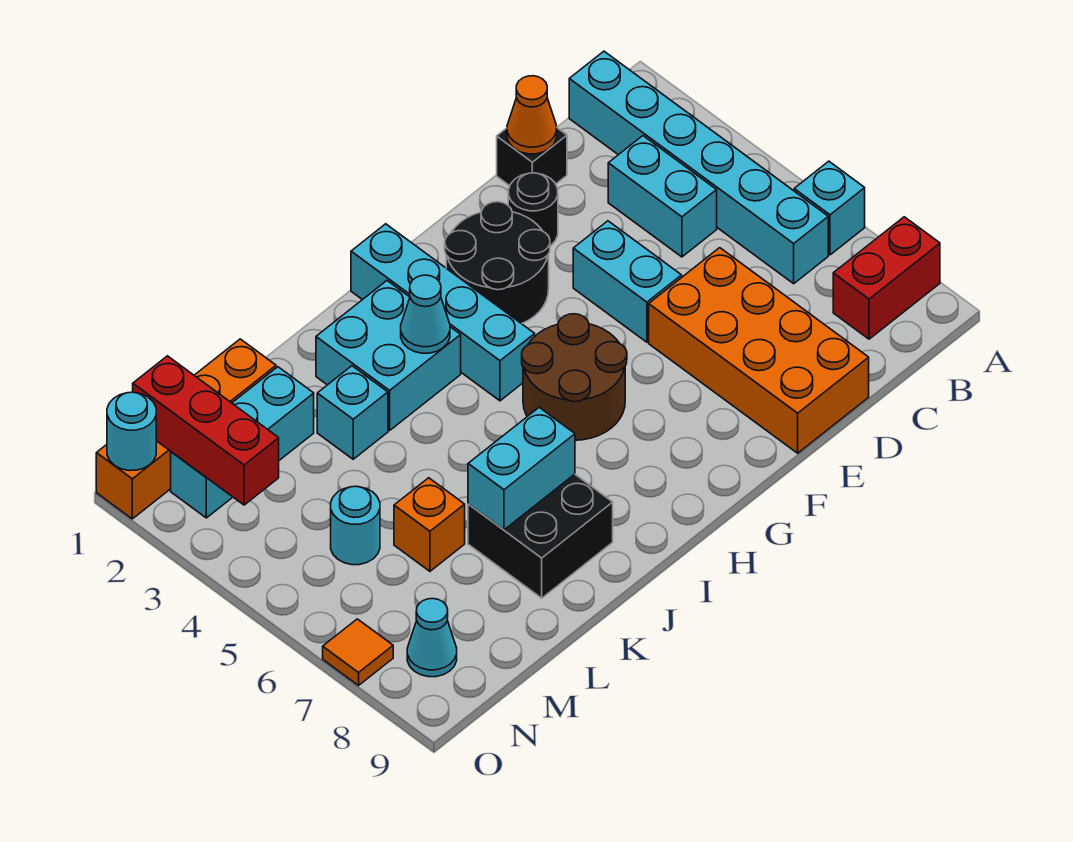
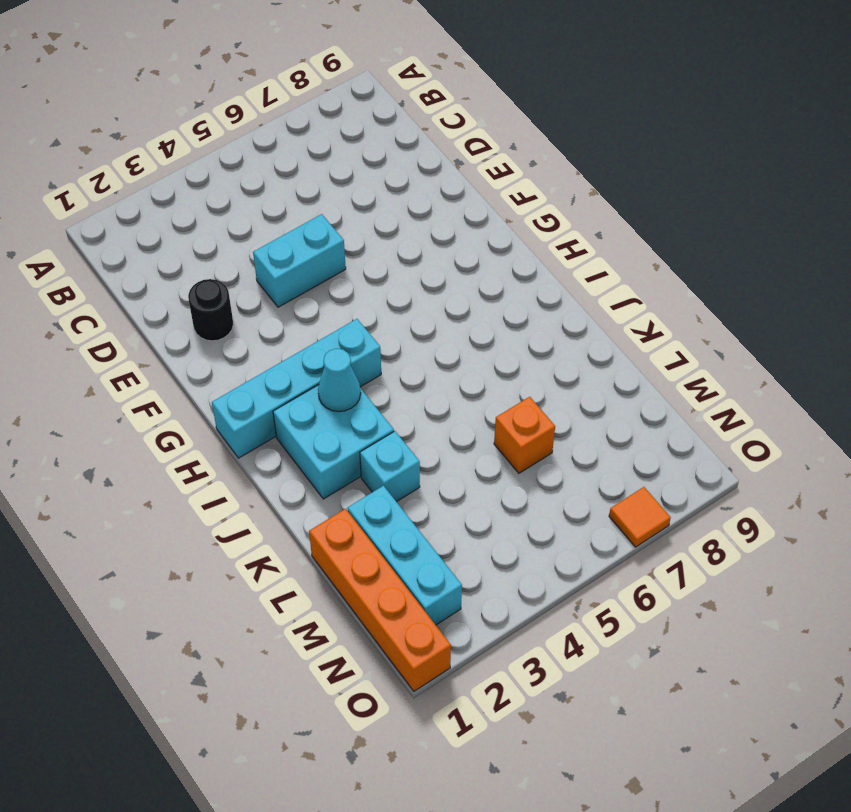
none -> cyan brick A6 level 1
none -> red brick A8:B8 level 1
none -> cyan brick B1:B6 level 1

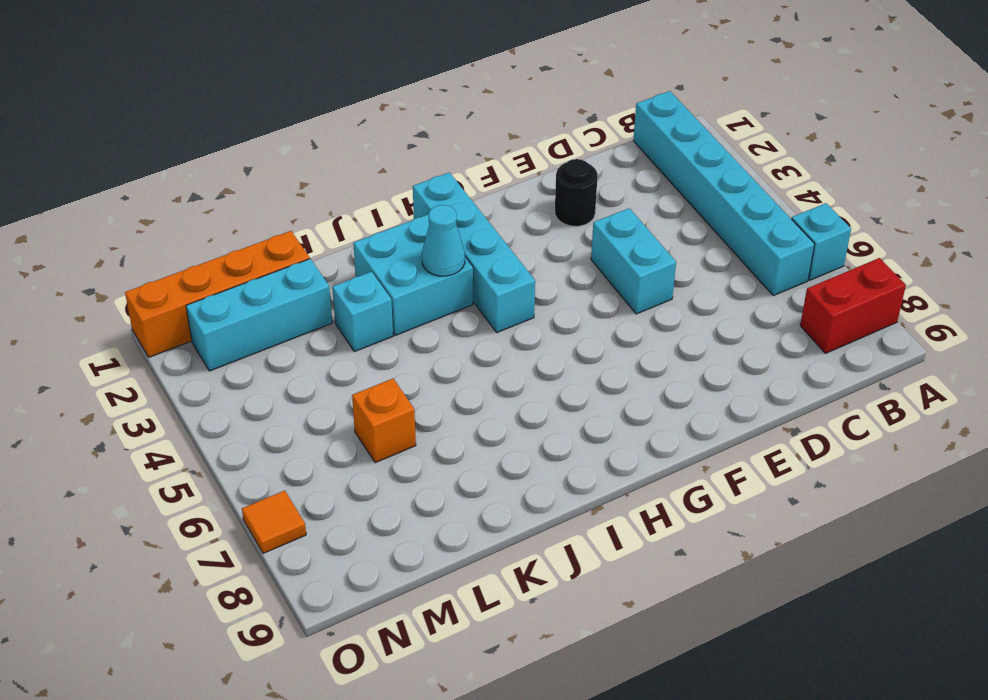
none -> cyan brick C3:C4 level 1
none -> black brick D1 level 1
none -> orange brick D6:E9 level 1

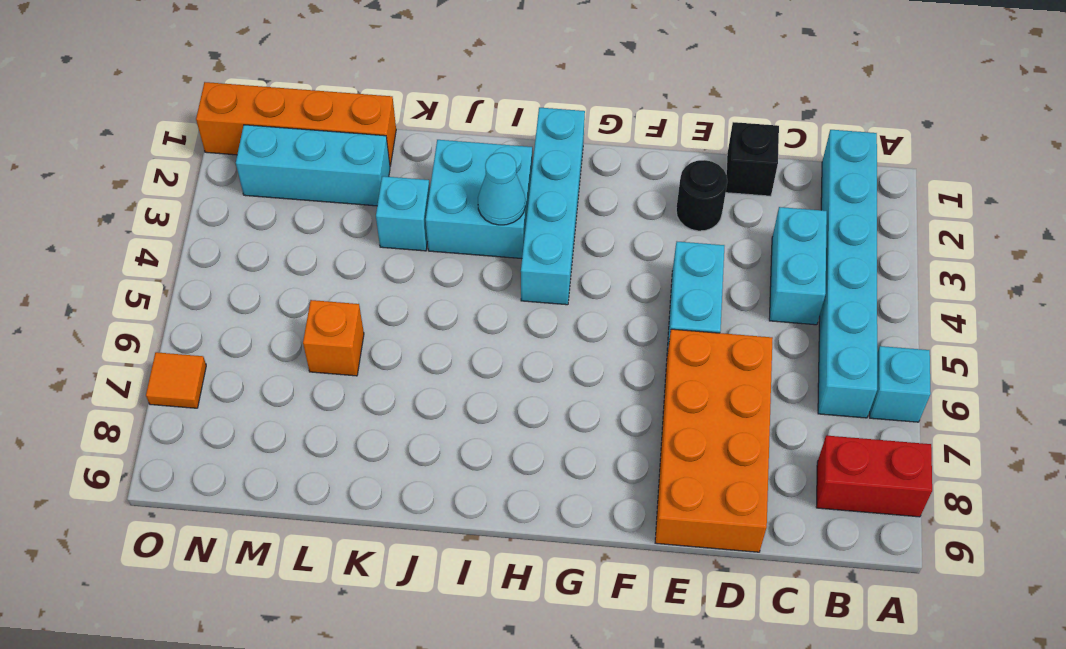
none -> black round brick F2:G3 level 1
none -> brown round brick G5:H6 level 1
none -> black brick J7:K8 level 1

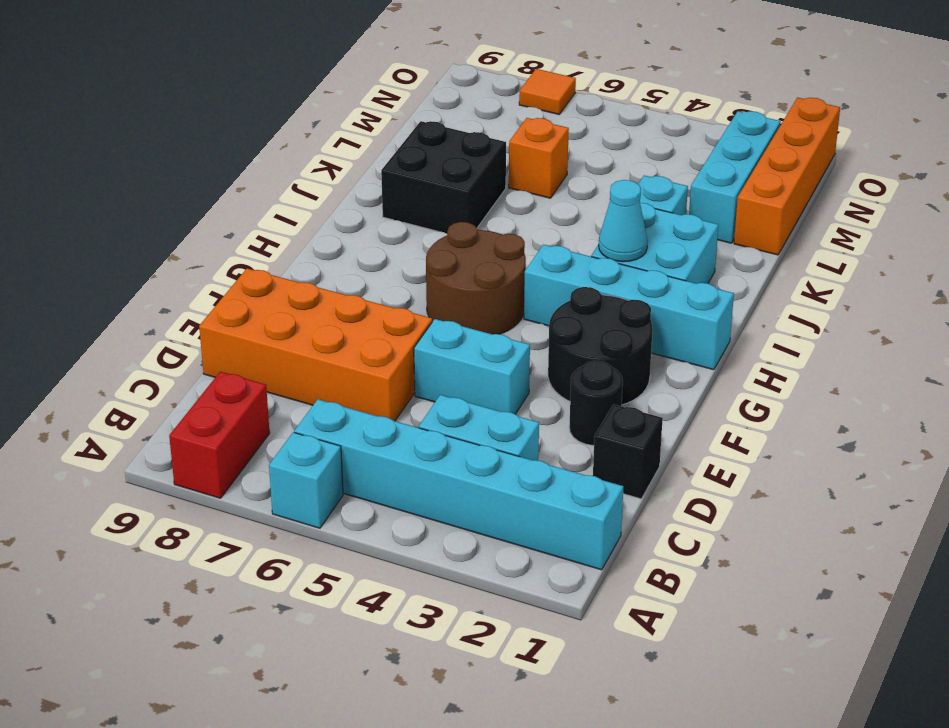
none -> cyan round brick M5 level 1
none -> cyan cone N8 level 1
none -> orange cone D1 level 2

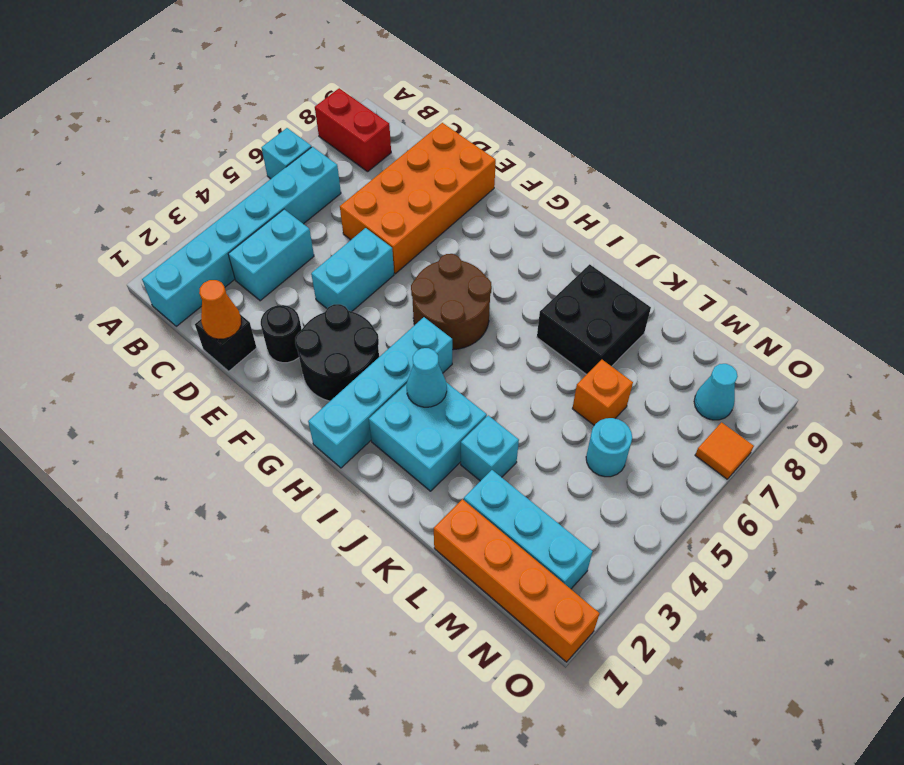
none -> cyan brick J7:K7 level 2
none -> red brick N1:N3 level 2
none -> cyan round brick O1 level 2

